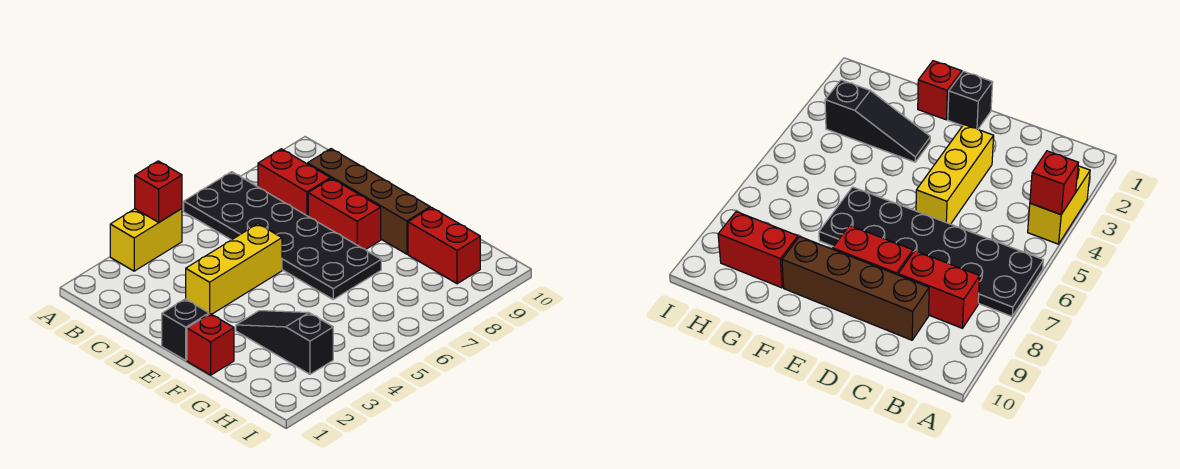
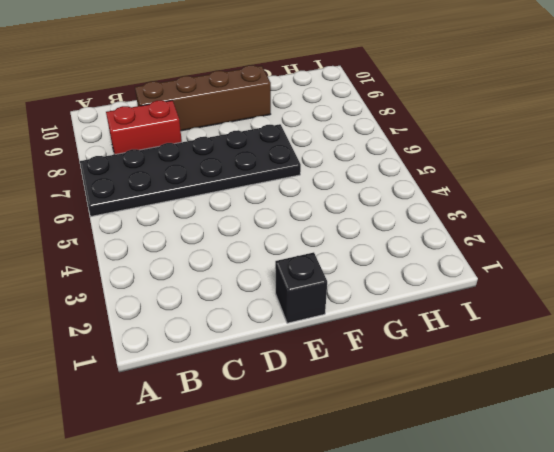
none -> yellow brick A3:A4 level 1
none -> yellow brick D3:D5 level 1

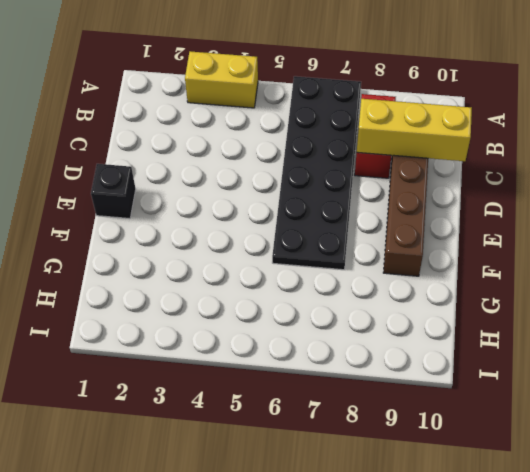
yellow brick C8:C10 level 2 -> yellow brick D3:D5 level 1
none -> red brick D8:E8 level 1
none -> red brick F1 level 1

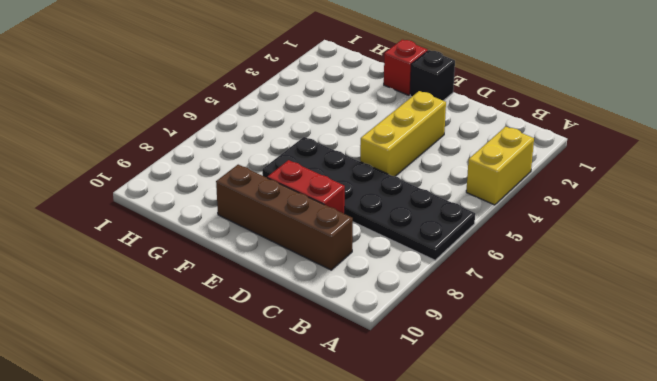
none -> red brick B8:C8 level 1
none -> black slope F3:H3 level 1 top H

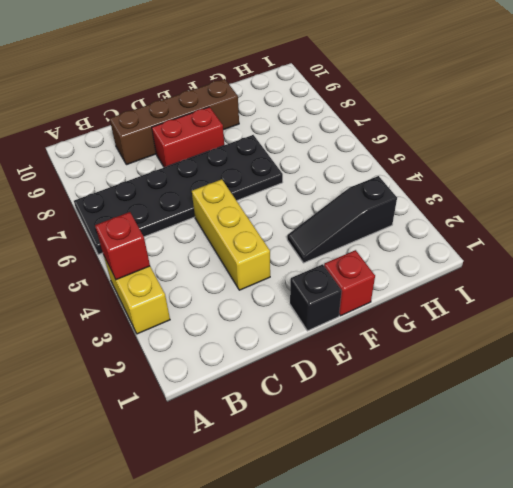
none -> red brick B8:C8 level 1
none -> red brick G9:H9 level 1

